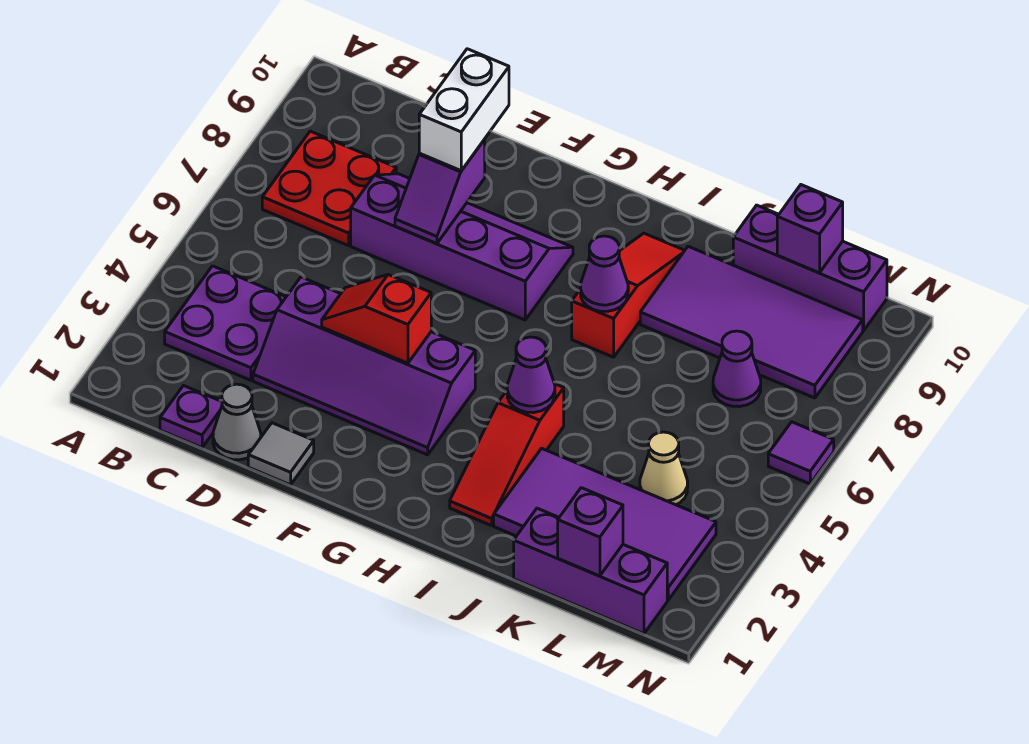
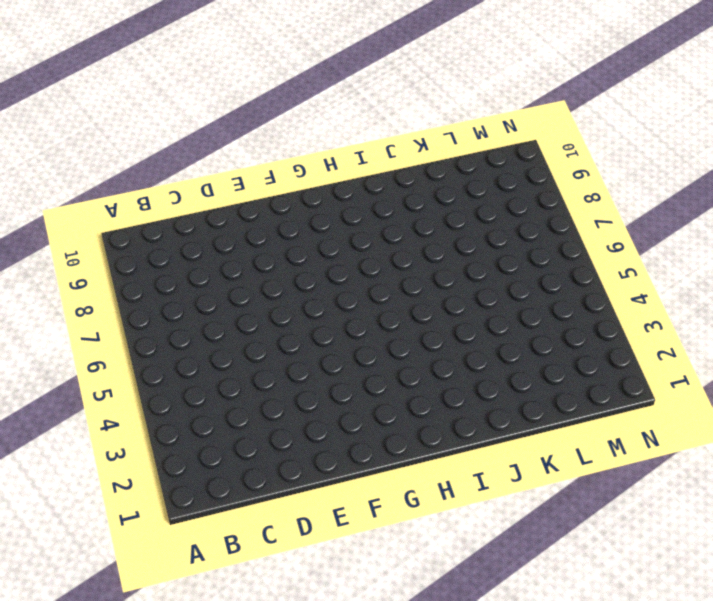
none -> purple plate B3:C4 level 1
none -> red plate B7:C8 level 1
none -> purple plate C1 level 1

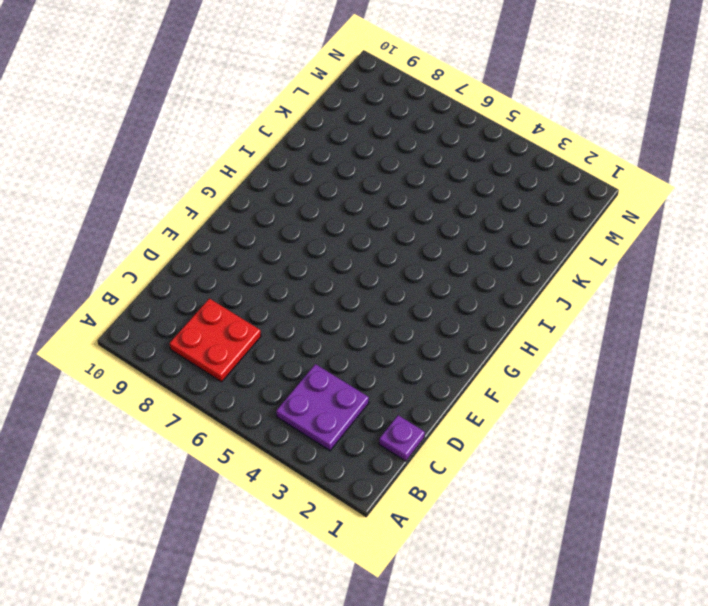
none -> grey cone D1 level 1
none -> purple slope D3:G4 level 1 top 4
none -> purple slope D7:G8 level 1 top 7

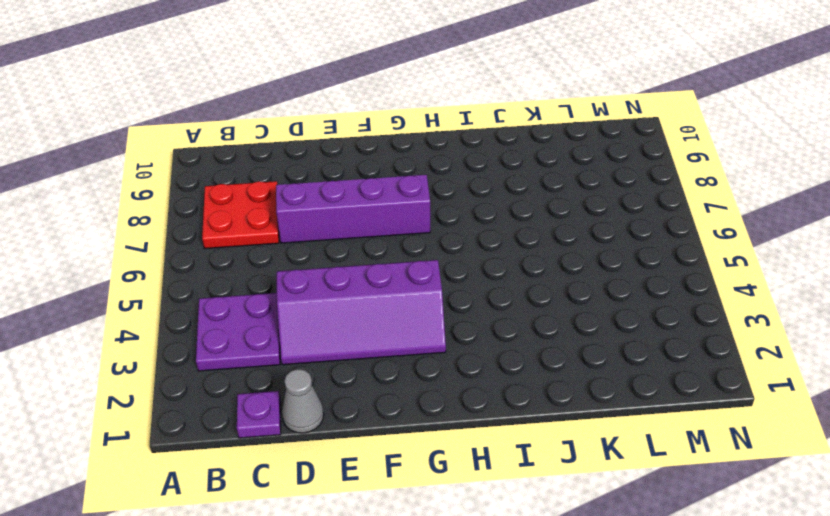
none -> grey tile E1 level 1
none -> red slope I2:I4 level 1 top 4
none -> red slope I7:I9 level 1 top 7

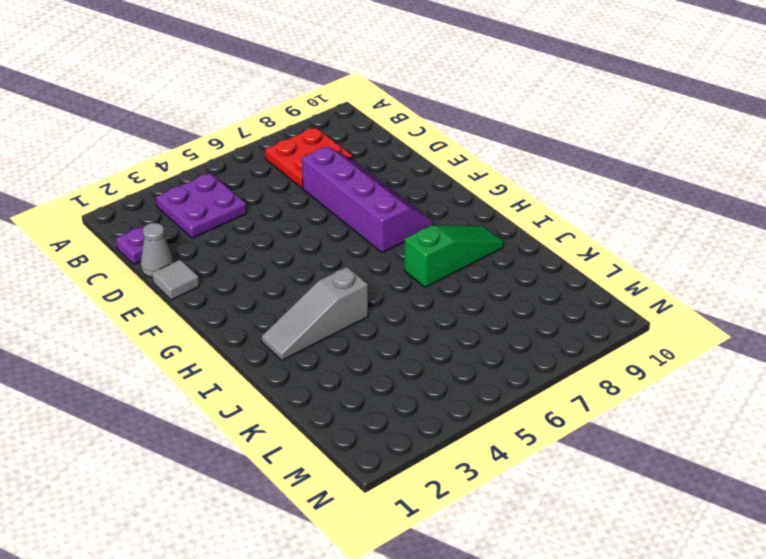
grey slope I2:I4 level 1 top 4 -> red slope I2:I4 level 1 top 4
green slope I7:I9 level 1 top 7 -> red slope I7:I9 level 1 top 7
none -> purple slope D3:G4 level 1 top 4
none -> purple tile J2:M3 level 1
none -> purple tile J8:M9 level 1

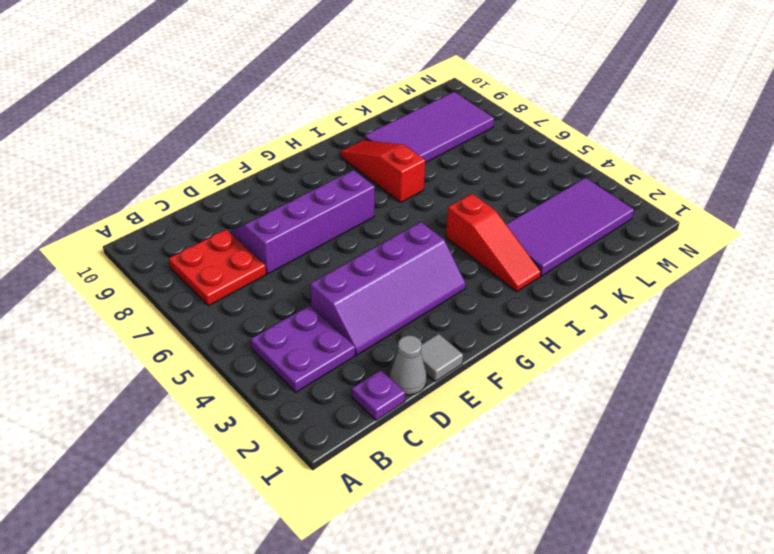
none -> purple brick K1:M1 level 1
none -> purple brick K10:M10 level 1
none -> tan cone L4 level 1

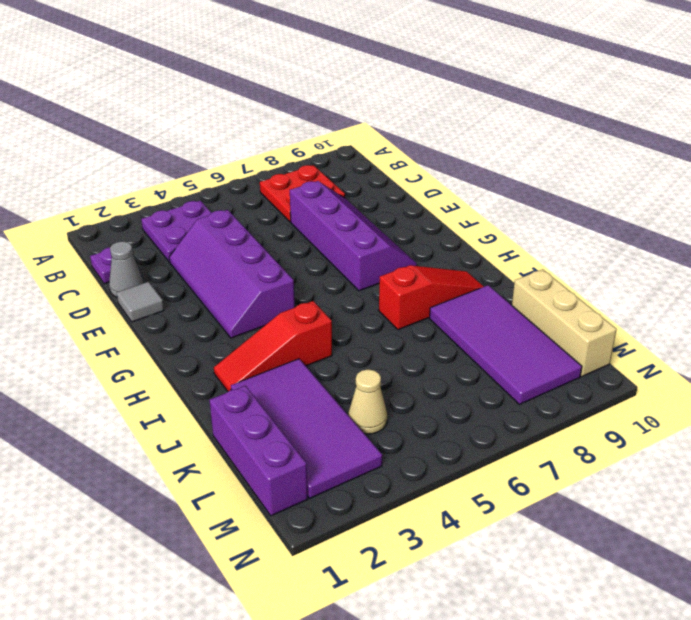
tan brick K10:M10 level 1 -> purple brick K10:M10 level 1
none -> purple cone L7 level 1
none -> purple tile N6 level 1
none -> red slope E4:F4 level 2 top F

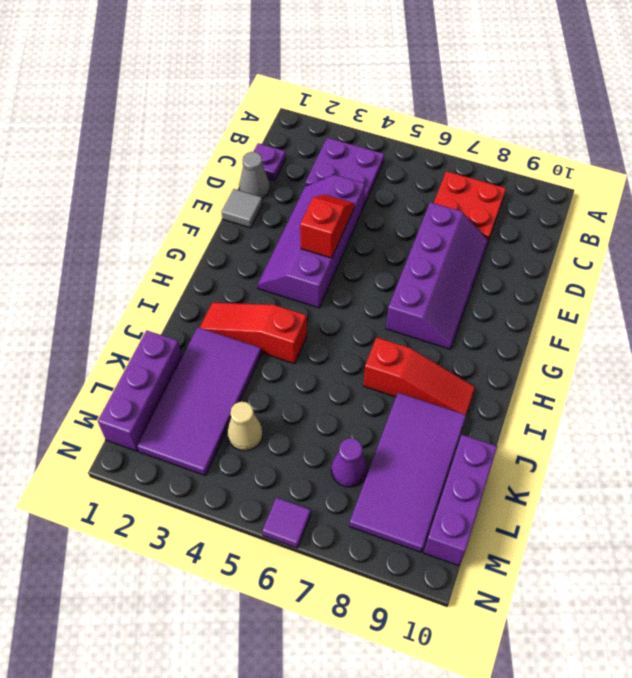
none -> purple slope E7:E8 level 2 top 8
none -> purple cone I4 level 2
none -> purple cone I7 level 2

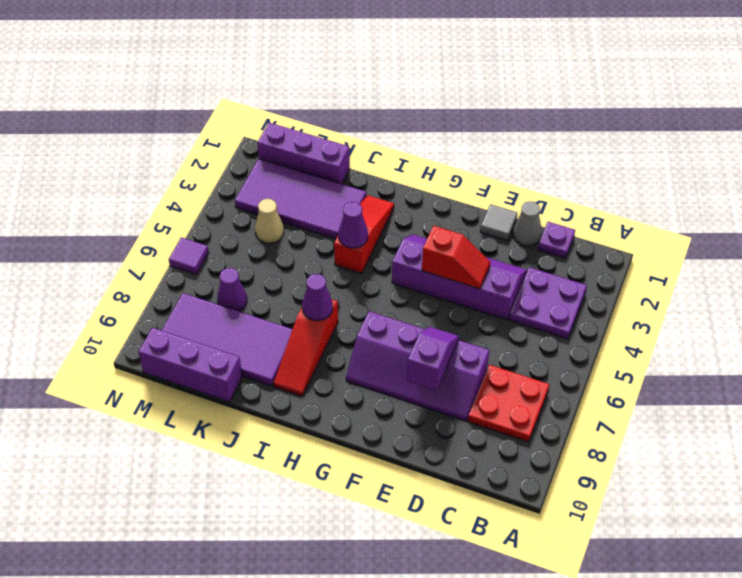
none -> purple brick L1 level 2
none -> purple brick L10 level 2
none -> white brick E8:E9 level 3

